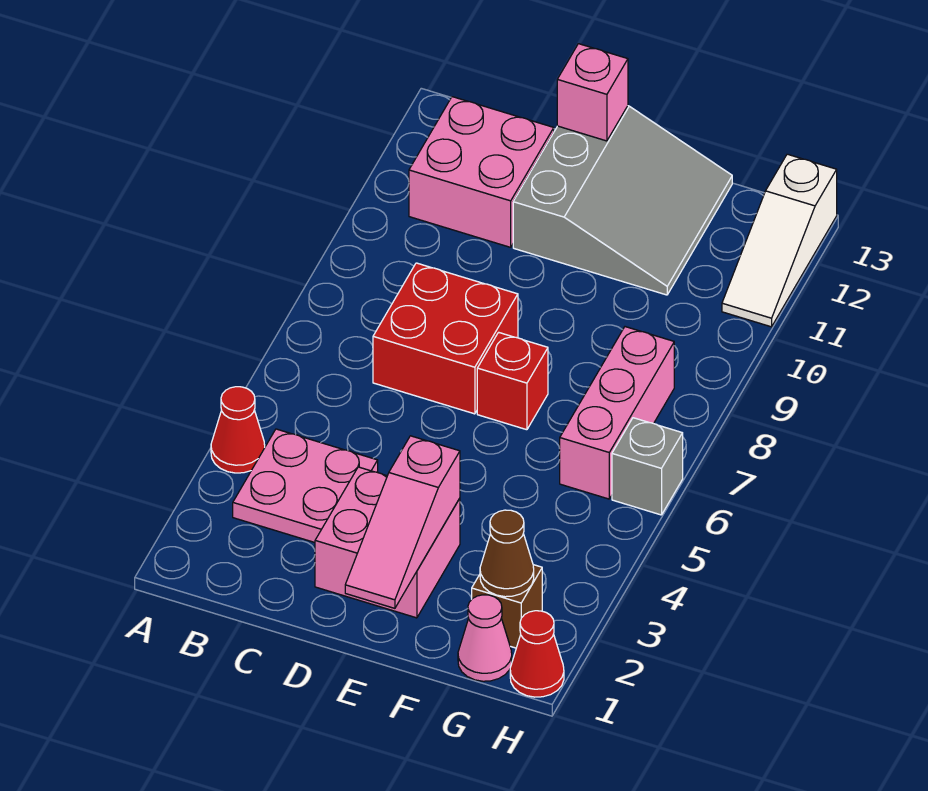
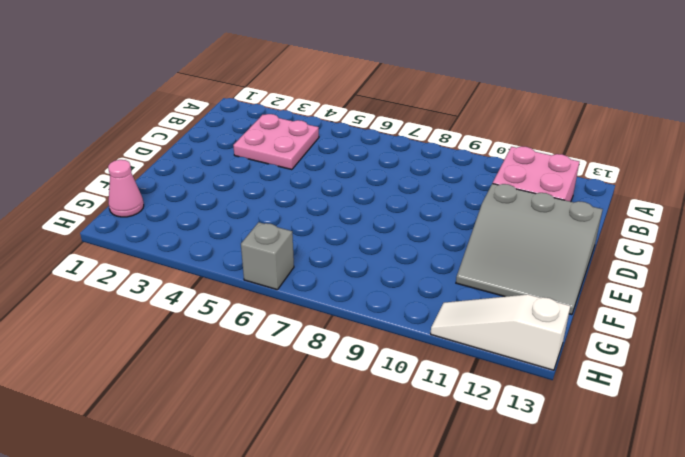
none -> red cone A4 level 1
none -> red brick C7:D8 level 1
none -> pink brick D2:E3 level 1

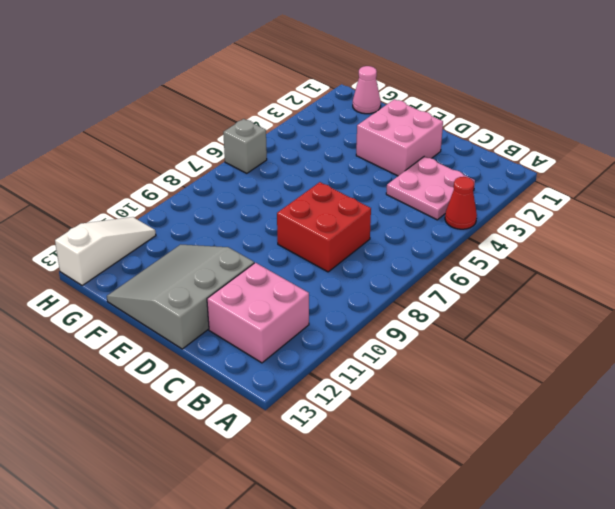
none -> red brick E7 level 1
none -> brown brick G2 level 1
none -> pink brick G6:G8 level 1

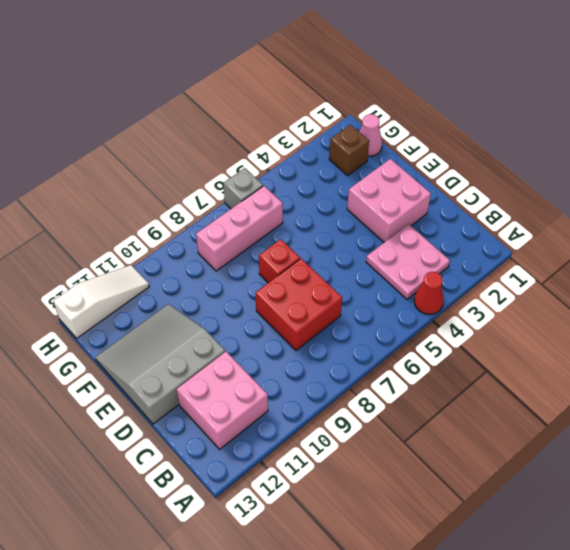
none -> red cone H1 level 1
none -> pink brick D13 level 2
none -> pink slope E1:E3 level 2 top 3

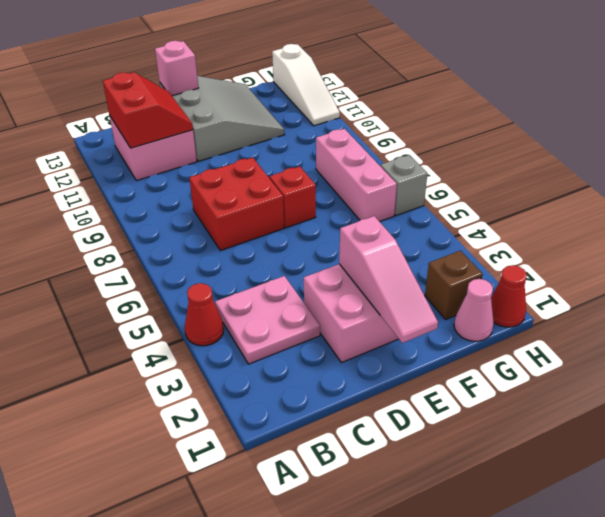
red slope B11:C12 level 2 top B -> none
none -> brown cone G2 level 2

